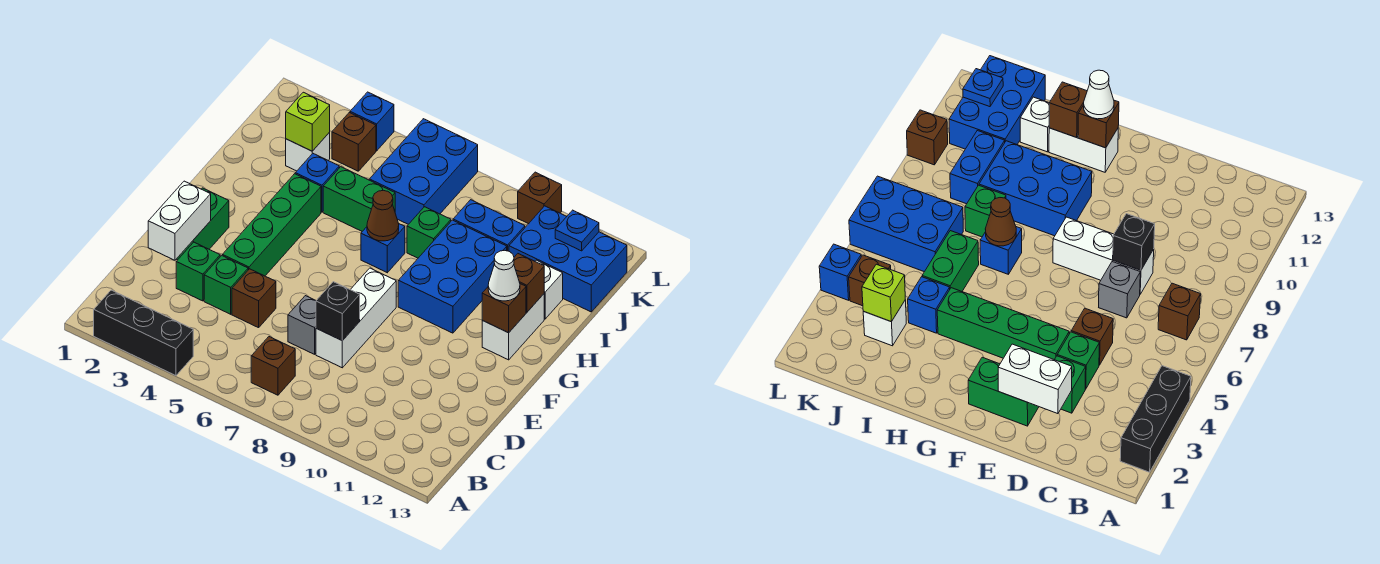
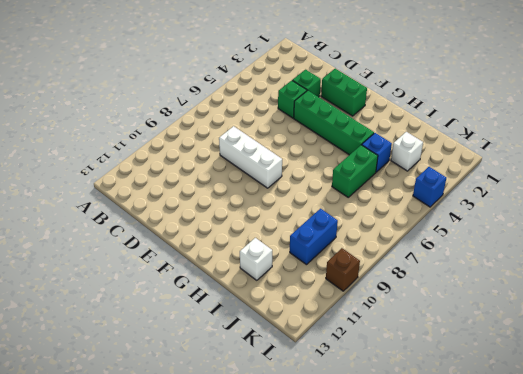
none -> black brick A2:A4 level 1
none -> brown brick B7 level 1
none -> brown brick D5 level 1
none -> grey brick D7 level 1

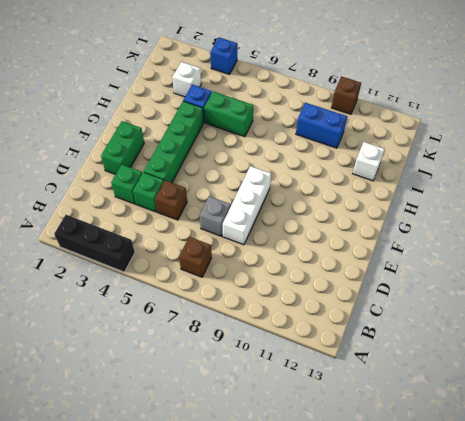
none -> blue brick G9:I10 level 1
none -> white brick G12:H12 level 1
none -> blue brick H7 level 1
none -> green brick I8 level 1

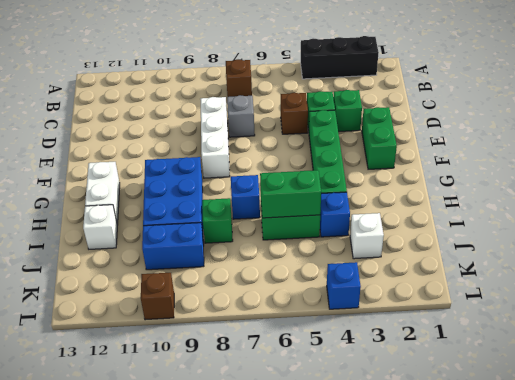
green brick I5:I6 level 2 -> none
none -> blue brick J6:L7 level 1
none -> blue brick J11:K13 level 1
none -> brown brick K4 level 1
none -> white brick D2:E2 level 2

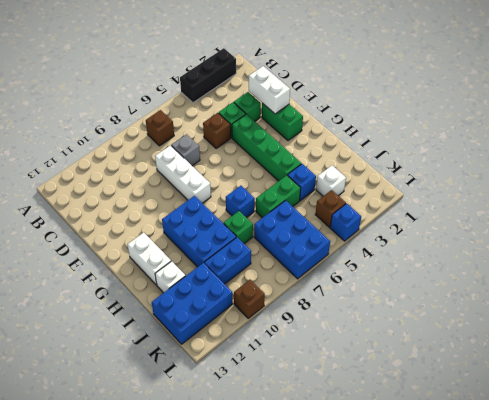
none -> black brick D8 level 2
none -> brown brick G12 level 2
none -> brown cone H7 level 2
none -> brown brick H12 level 2

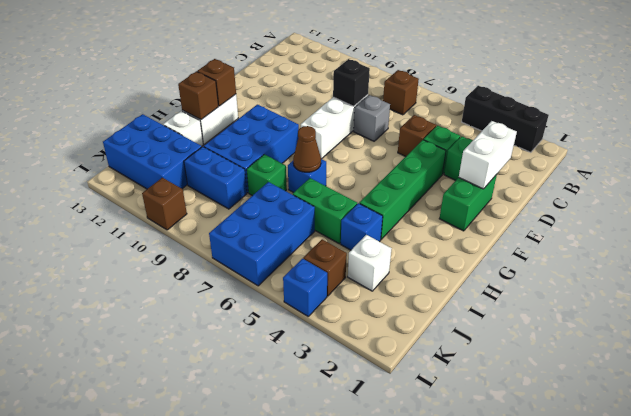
none -> lime brick J3 level 2
none -> blue plate K12 level 2
none -> white cone G12 level 3

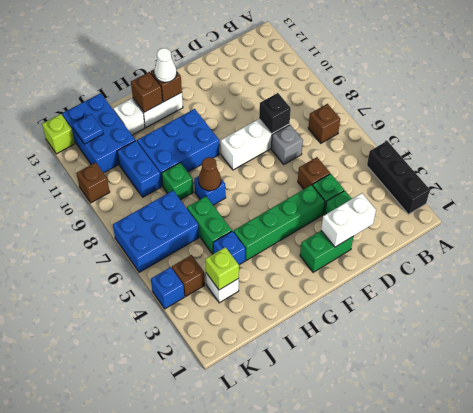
lime brick L13 level 1 -> none

